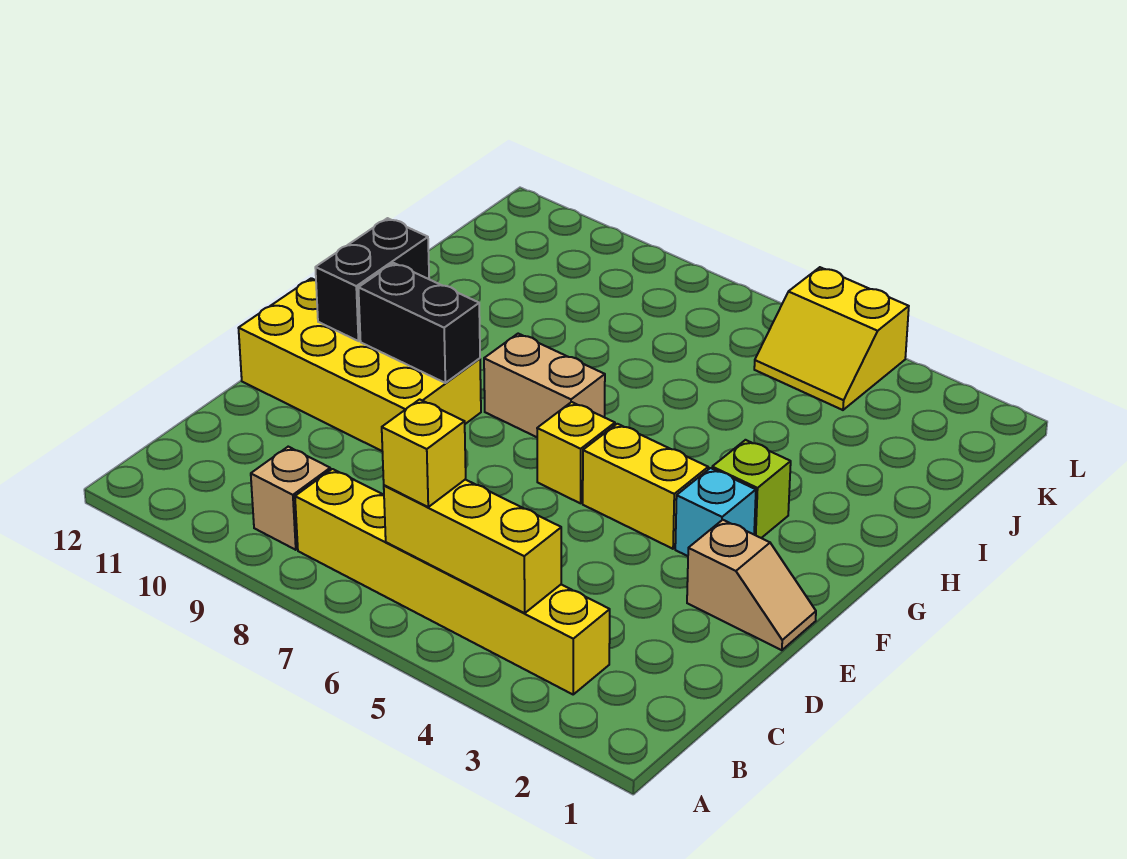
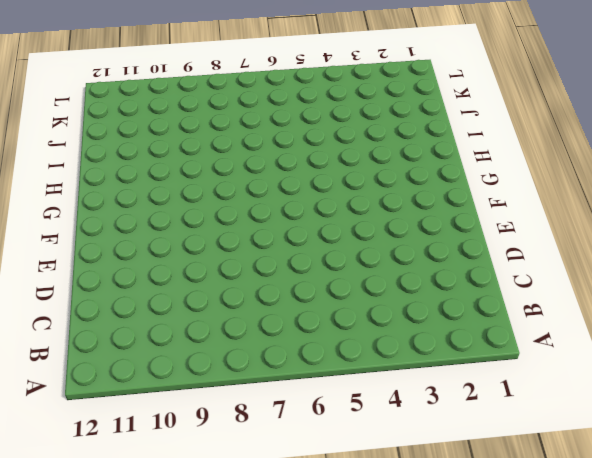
none -> yellow brick B3:B8 level 1
none -> tan brick B9 level 1
none -> tan slope E1:E2 level 1 top 2

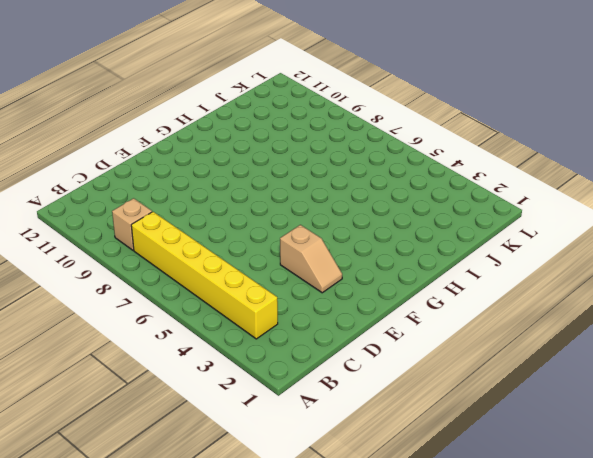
tan slope E3:E4 level 1 top 4 -> tan slope E1:E2 level 1 top 2
none -> yellow brick E9:F12 level 1
none -> cyan brick F3 level 1
none -> yellow brick F4:F5 level 1

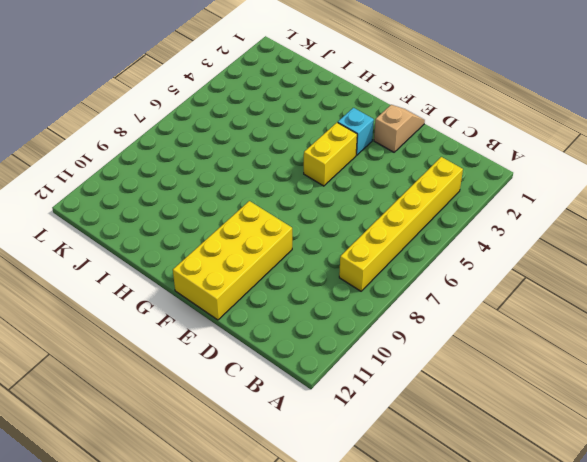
none -> tan brick B9 level 1
none -> yellow brick F6 level 1
none -> lime brick G3 level 1

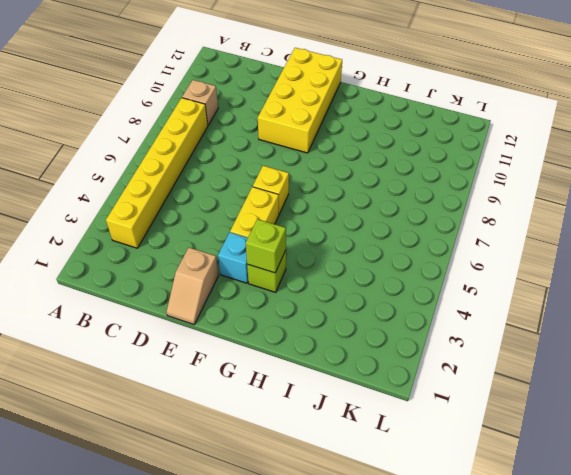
lime brick G3 level 2 -> none
none -> tan brick G7:G8 level 1
none -> yellow slope K4:L5 level 1 top L
none -> yellow brick B4:B6 level 2

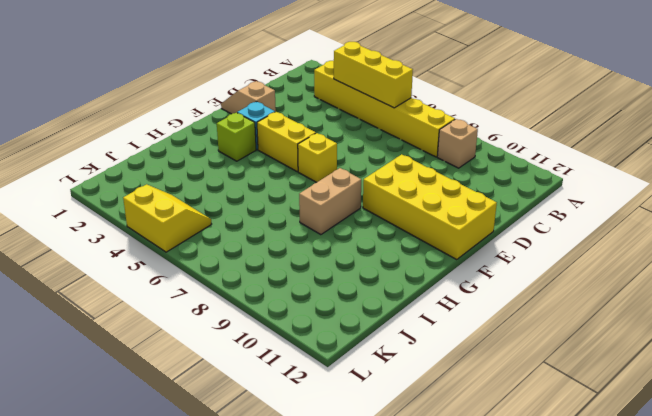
tan brick G8:H8 level 1 -> tan brick G7:G8 level 1
none -> black brick F9:F10 level 2
none -> black brick F11:G11 level 2
none -> yellow brick B6 level 3

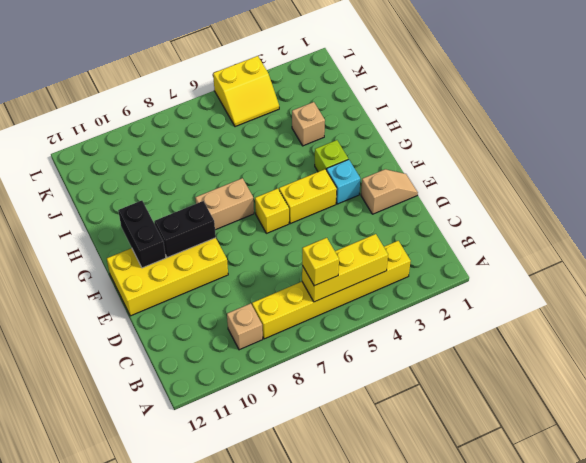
tan brick I3 level 1 -> none

